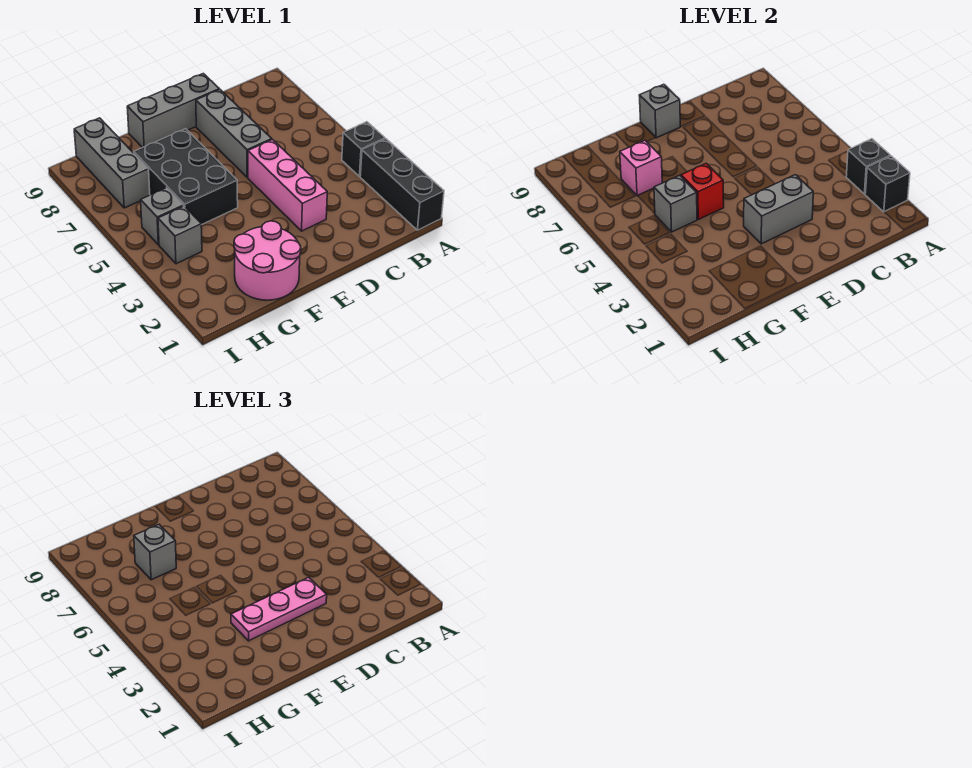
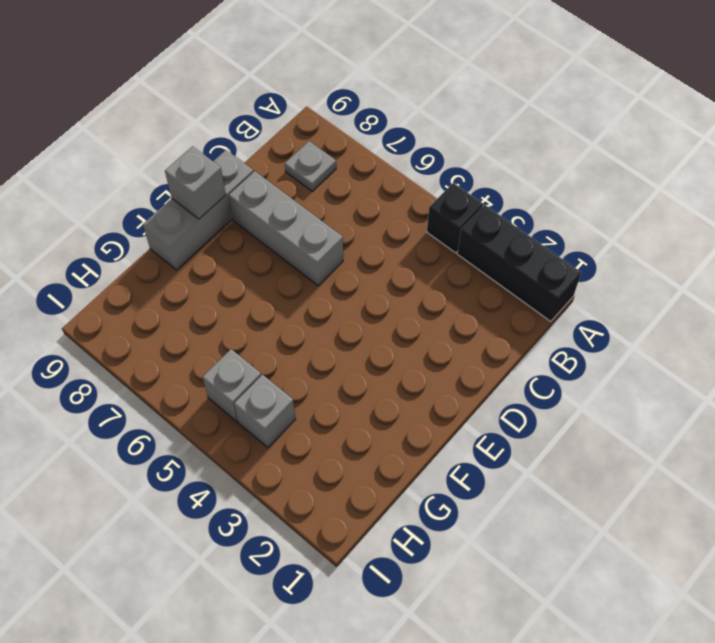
grey plate B8 level 1 -> none
none -> pink brick D3:D5 level 1
none -> pink round brick F1:G2 level 1
none -> black brick F5:G7 level 1

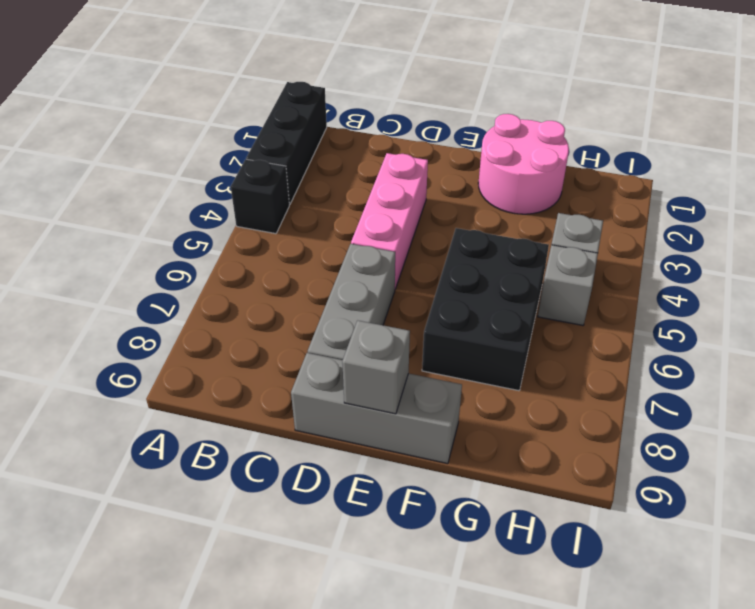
none -> grey brick H7:H9 level 1
none -> black brick A2 level 2
none -> black brick A3 level 2

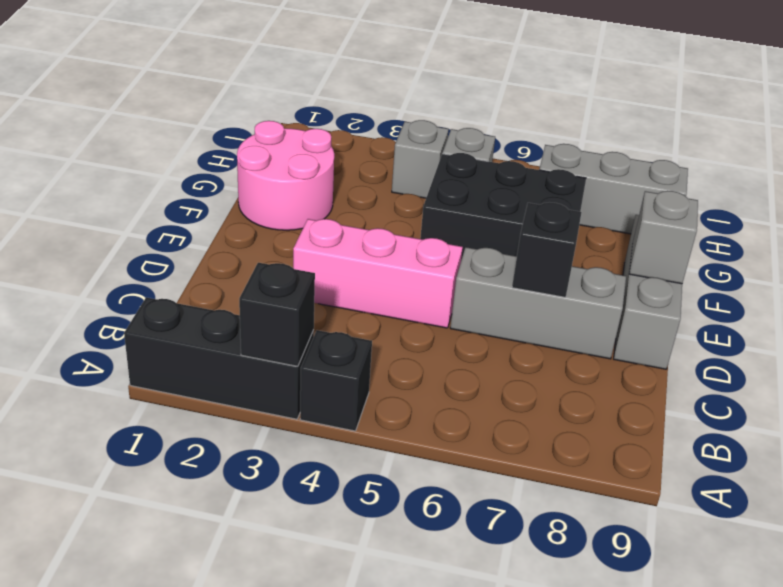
black brick D7 level 2 -> black brick A2 level 2
none -> grey brick D3:E3 level 2
none -> red brick F5 level 2
none -> grey brick G5 level 2

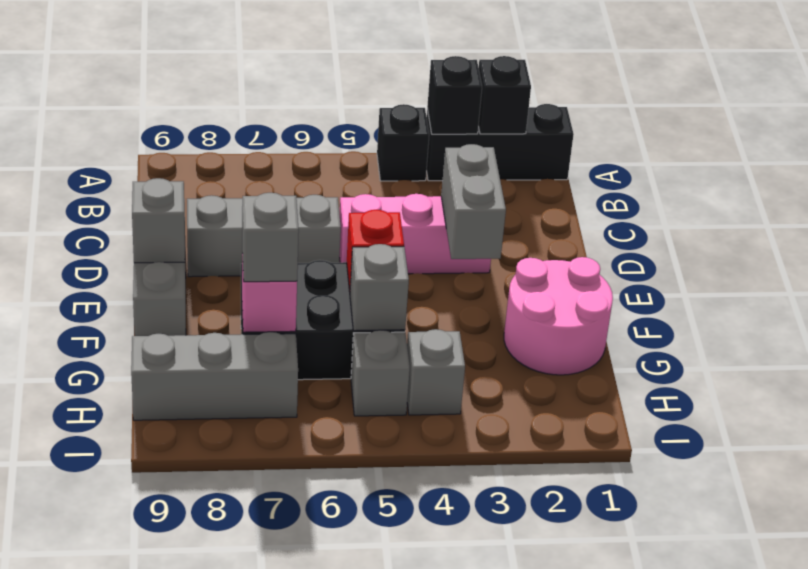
none -> pink plate D3:F3 level 3

